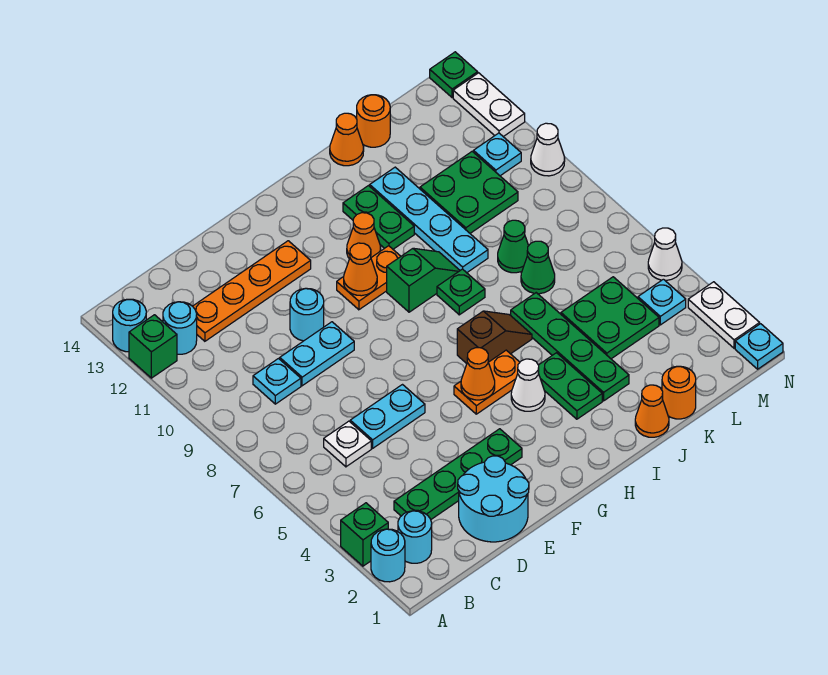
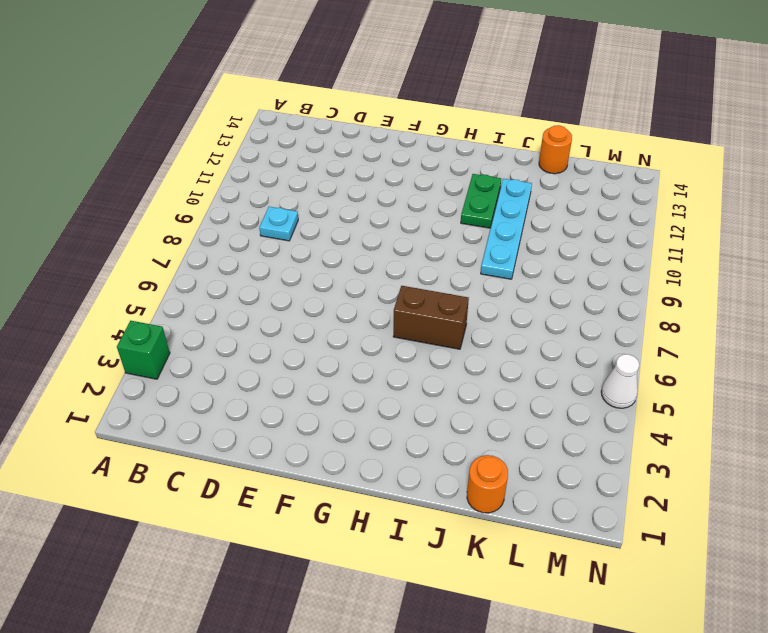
brown brick H6:I6 level 1 -> brown slope H6:I6 level 1 top H
none -> cyan round brick A2 level 1
none -> green brick A12 level 1
none -> cyan round brick A13 level 1
none -> cyan round brick B2 level 1

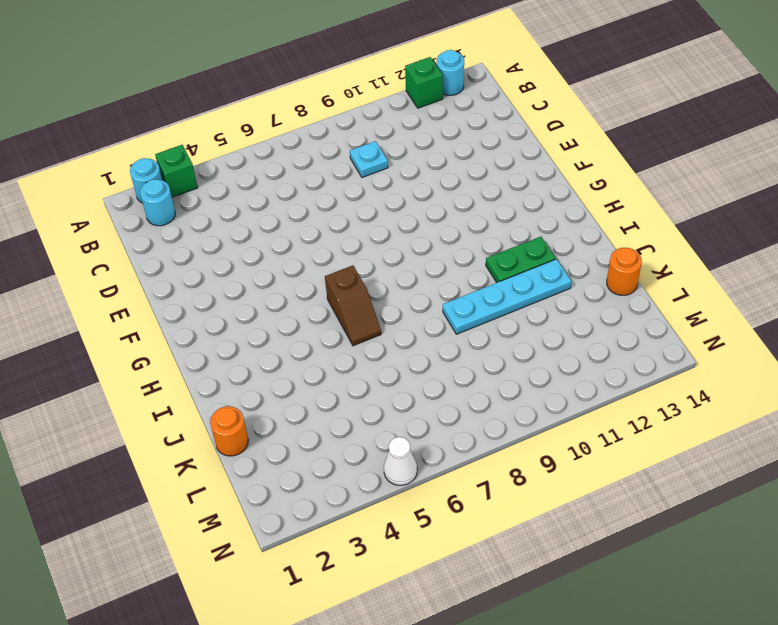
none -> cyan round brick B12 level 1
none -> green plate C3:F3 level 1
none -> white plate C6 level 1
none -> orange plate C12:F12 level 1

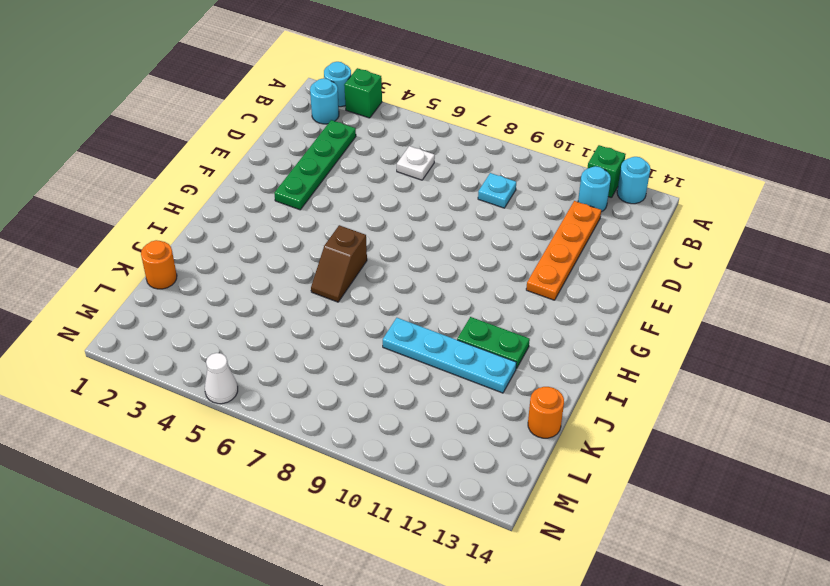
none -> cyan round brick D1:E2 level 1
none -> cyan plate D6:E6 level 1
none -> cyan plate D9:E9 level 1
none -> cyan round brick E10 level 1

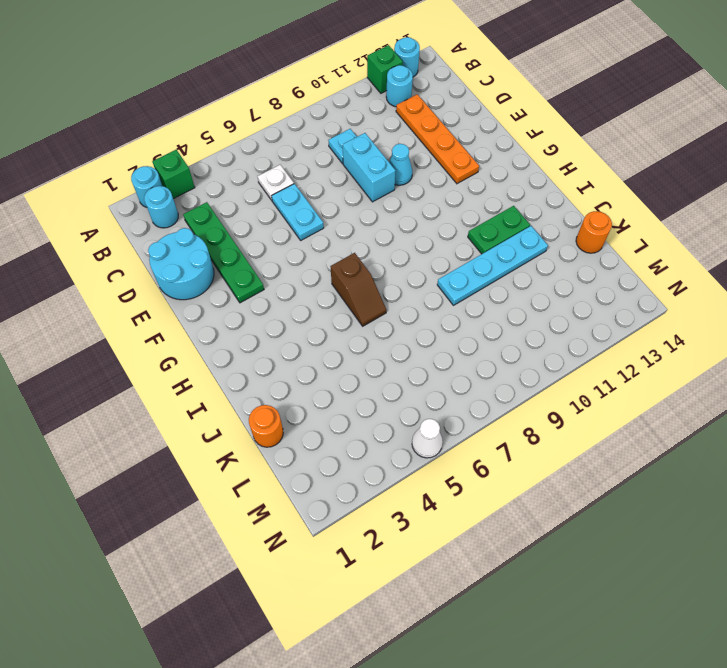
cyan brick D9:E9 level 1 -> cyan plate D9:E9 level 1
cyan cone E10 level 1 -> cyan round brick E10 level 1
none -> orange plate G5:H5 level 1
none -> orange plate G10:H10 level 1
none -> white cone H4 level 1
none -> green slope H9:I9 level 1 top H

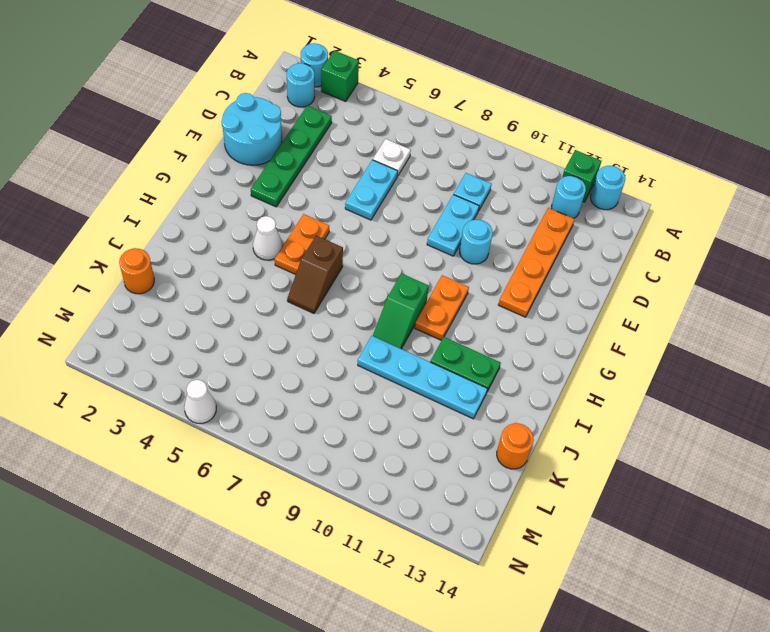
none -> orange cone H11 level 1
none -> green plate I3:I4 level 1
none -> green plate I8 level 1
none -> orange cone J1 level 1

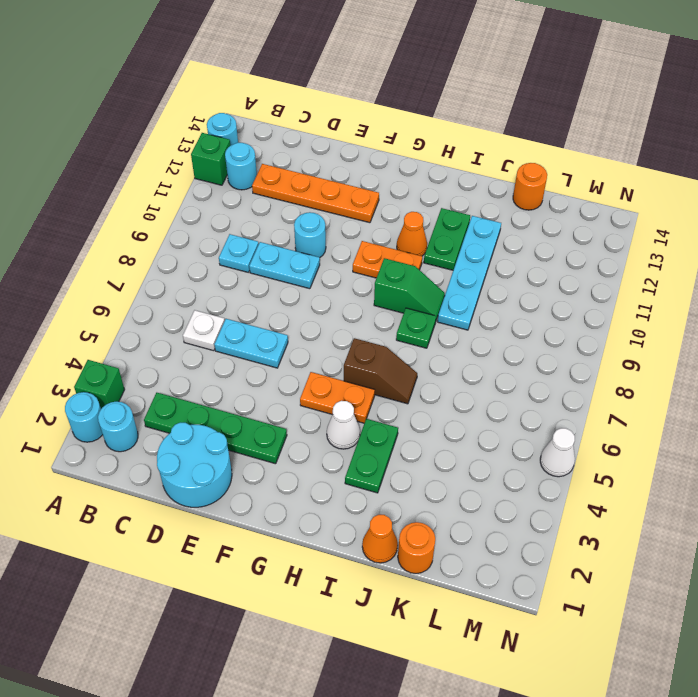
none -> green plate J3:J6 level 1
none -> orange cone J14 level 1
none -> green plate K4:L5 level 1
none -> green cone K7 level 1

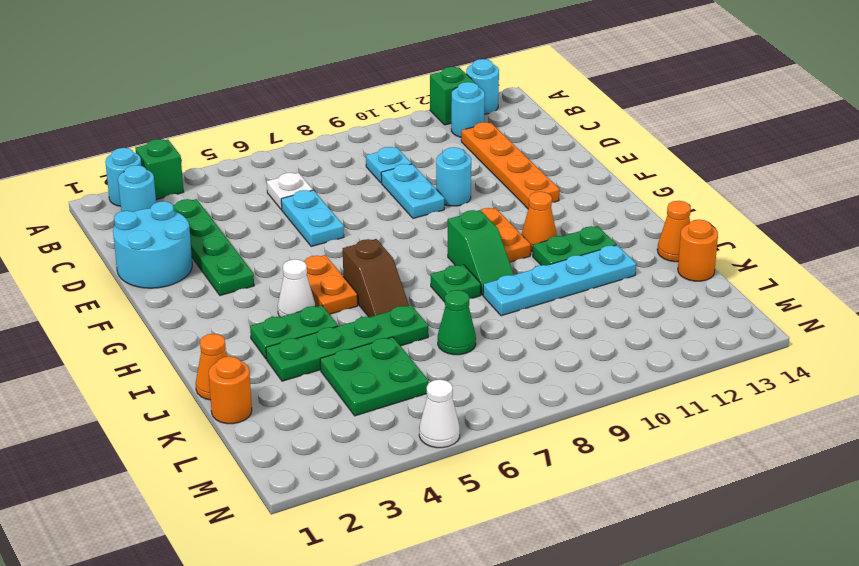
none -> green cone K8 level 1
none -> green plate K10:L11 level 1
none -> cyan plate M4 level 1
none -> cyan plate M11 level 1

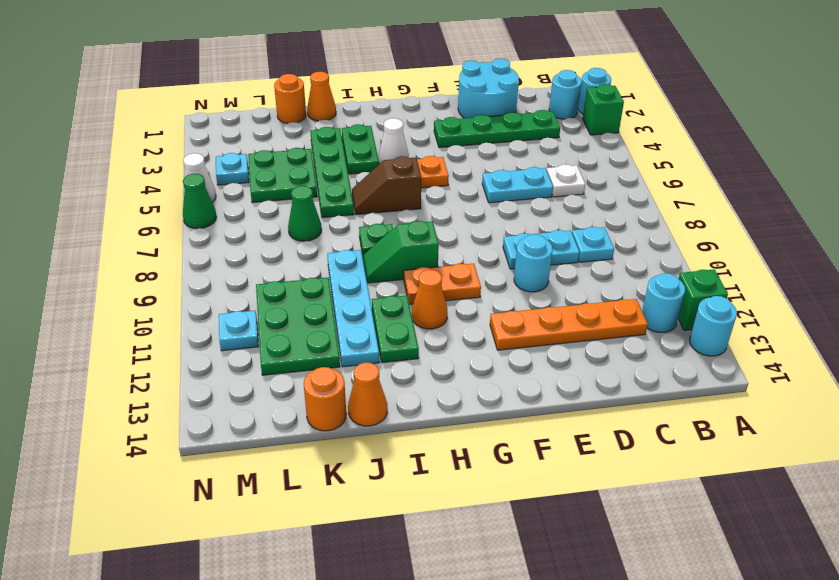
green plate K10:L12 level 1 -> green plate K10:L11 level 1
green cone N6 level 1 -> green cone K8 level 1
none -> cyan plate N1 level 1
none -> white plate N2:N3 level 1
none -> white cone N10 level 1
none -> white plate N12:N13 level 1

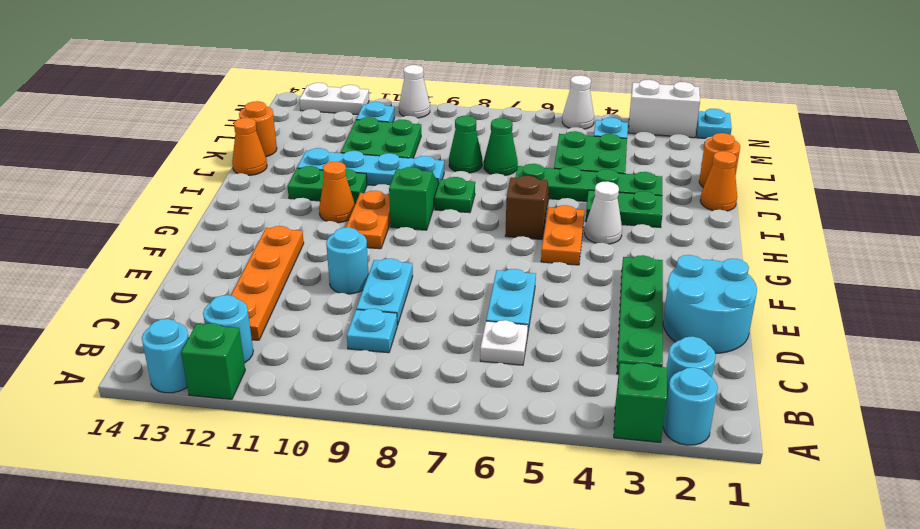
white brick N2:N3 level 1 -> white plate N2:N3 level 1
none -> green plate N14 level 1
none -> orange cone G5 level 2
none -> orange cone G10 level 2

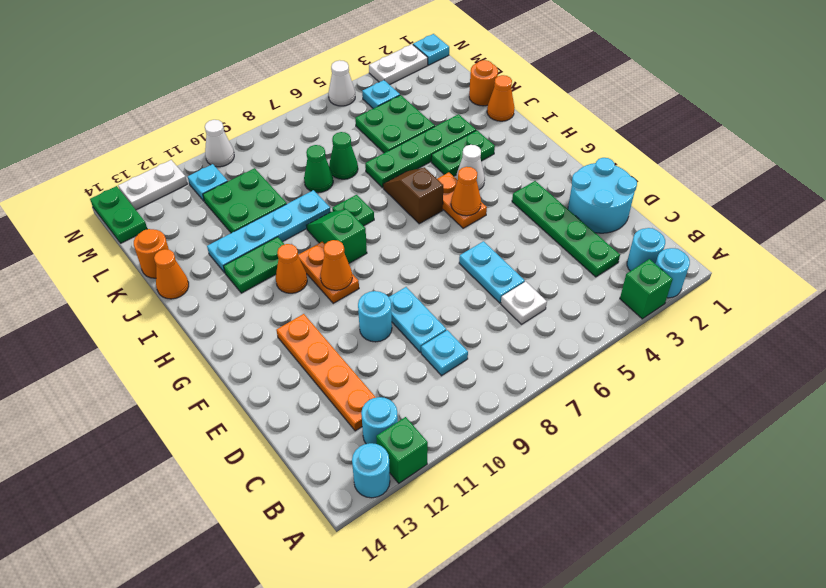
green plate M14:N14 level 1 -> green plate N14 level 1

